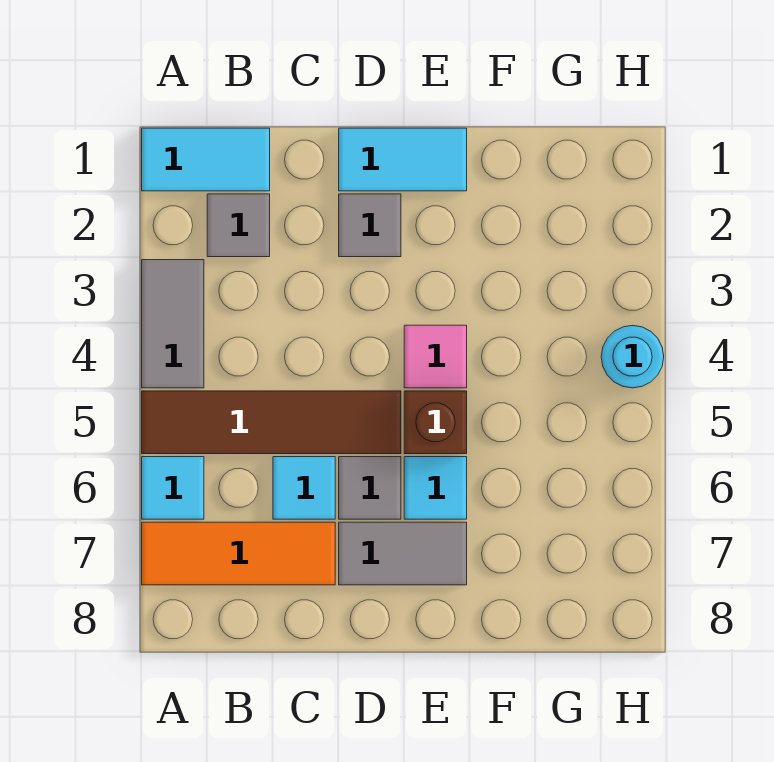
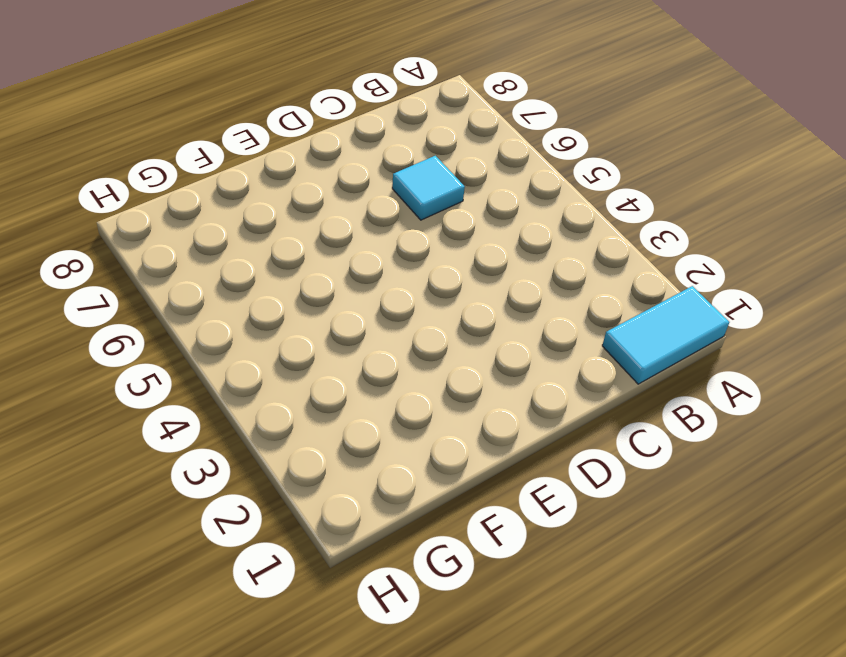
none -> grey tile A3:A4 level 1
none -> brown tile A5:D5 level 1
none -> cyan tile A6 level 1

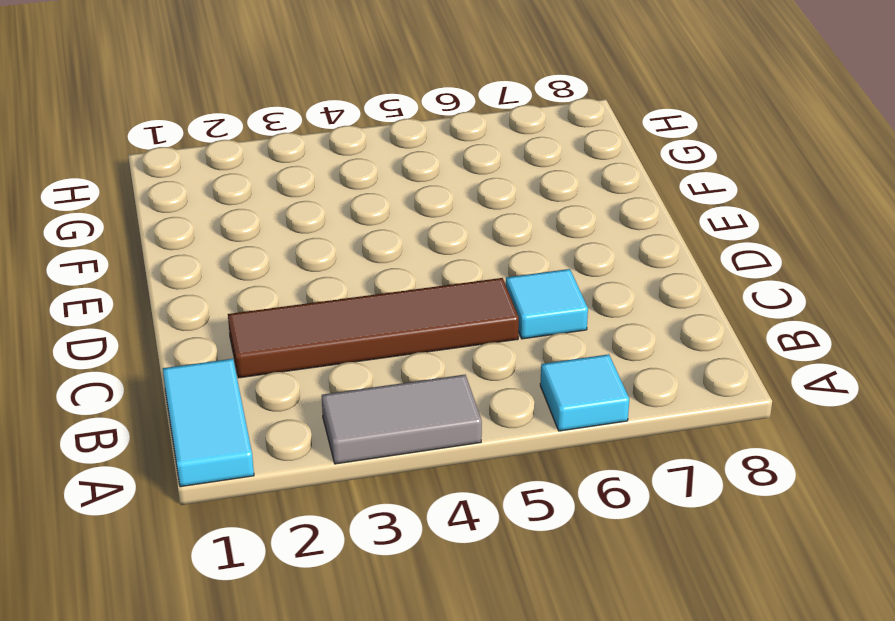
brown tile C2:C5 level 1 -> brown tile A5:D5 level 1
none -> orange tile A7:C7 level 1
none -> grey tile B2 level 1
none -> cyan tile D1:E1 level 1

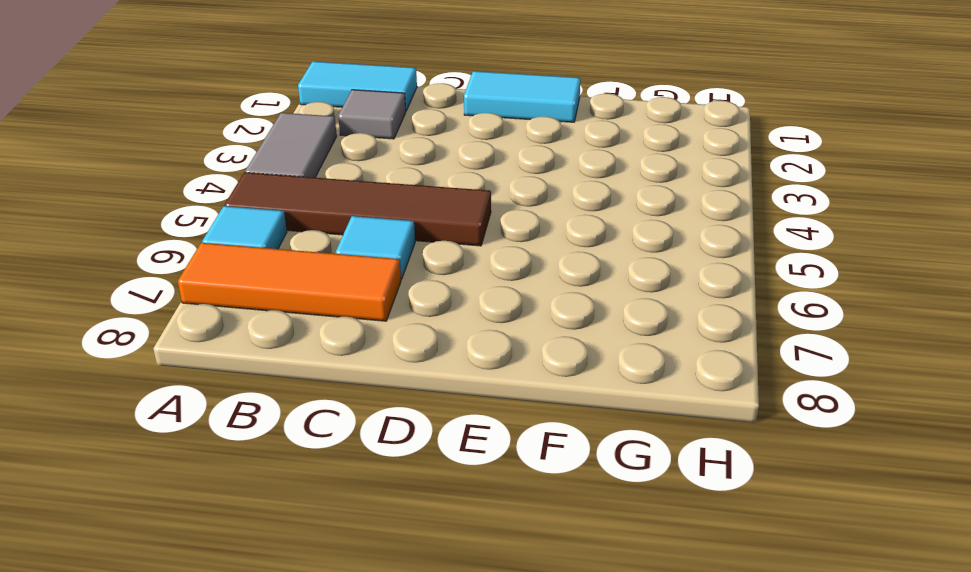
none -> grey tile D2 level 1
none -> grey tile D6 level 1
none -> grey tile D7:E7 level 1

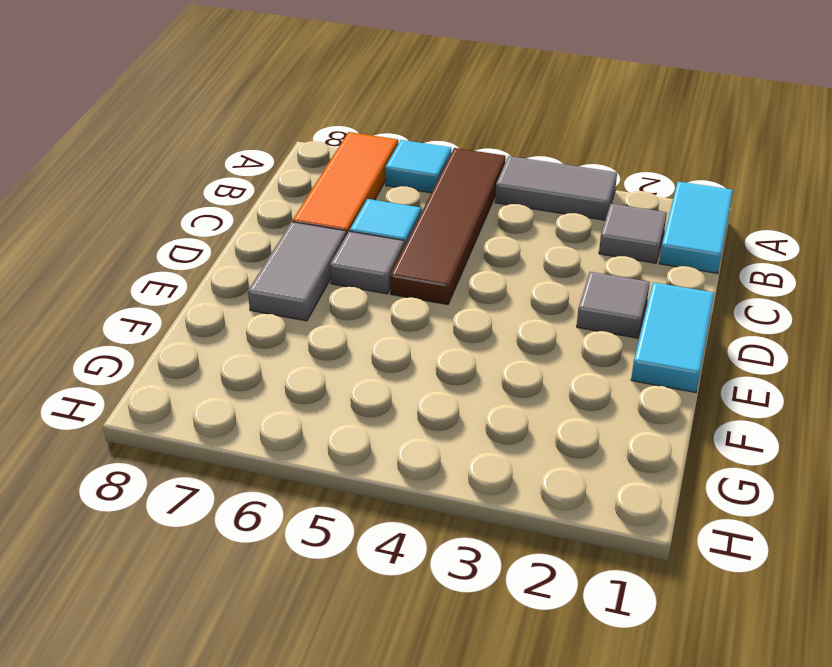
none -> pink tile E4 level 1
none -> brown brick E5 level 1
none -> cyan tile E6 level 1

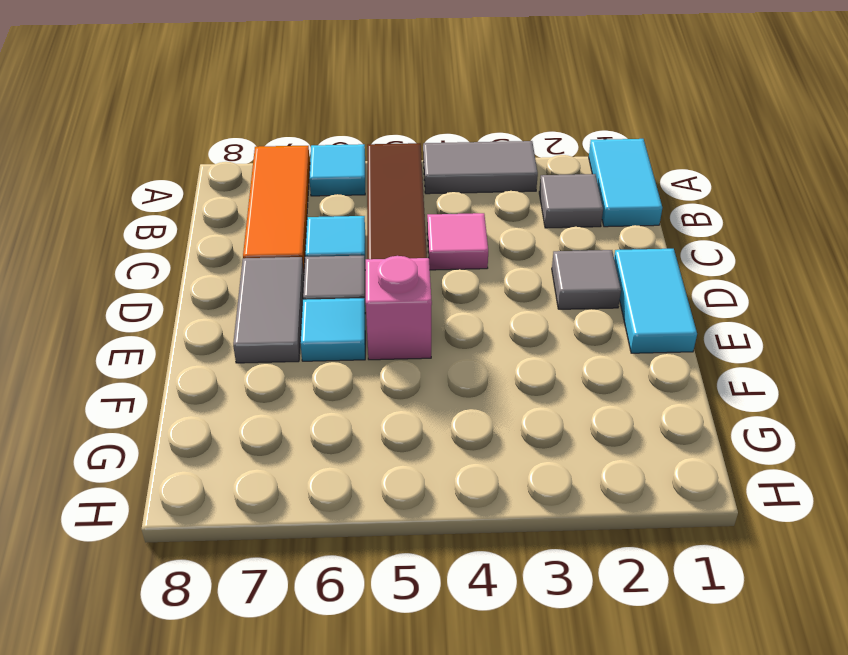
pink tile C4 level 1 -> pink tile E4 level 1
pink brick E5 level 1 -> brown brick E5 level 1
none -> cyan round brick H4 level 1

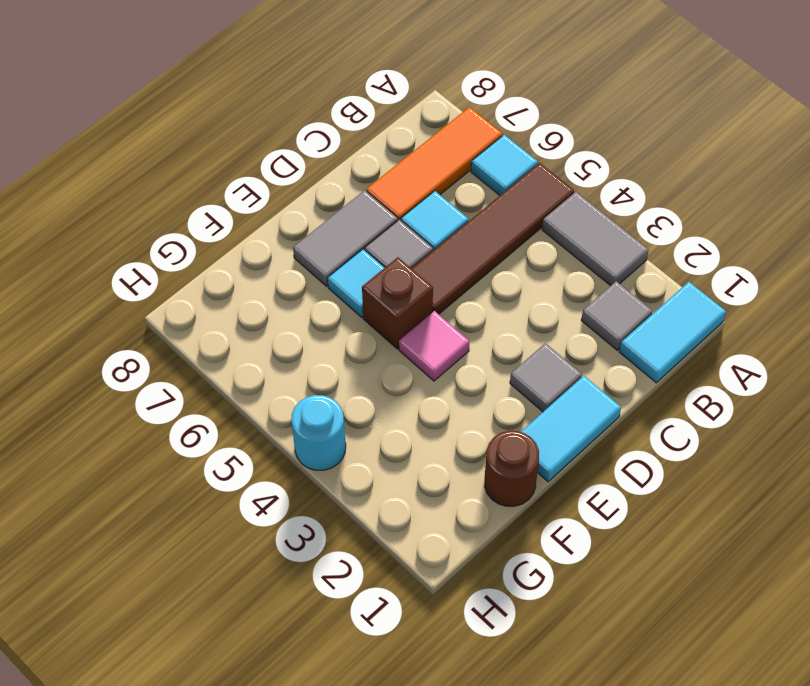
brown round brick F1 level 1 -> none

